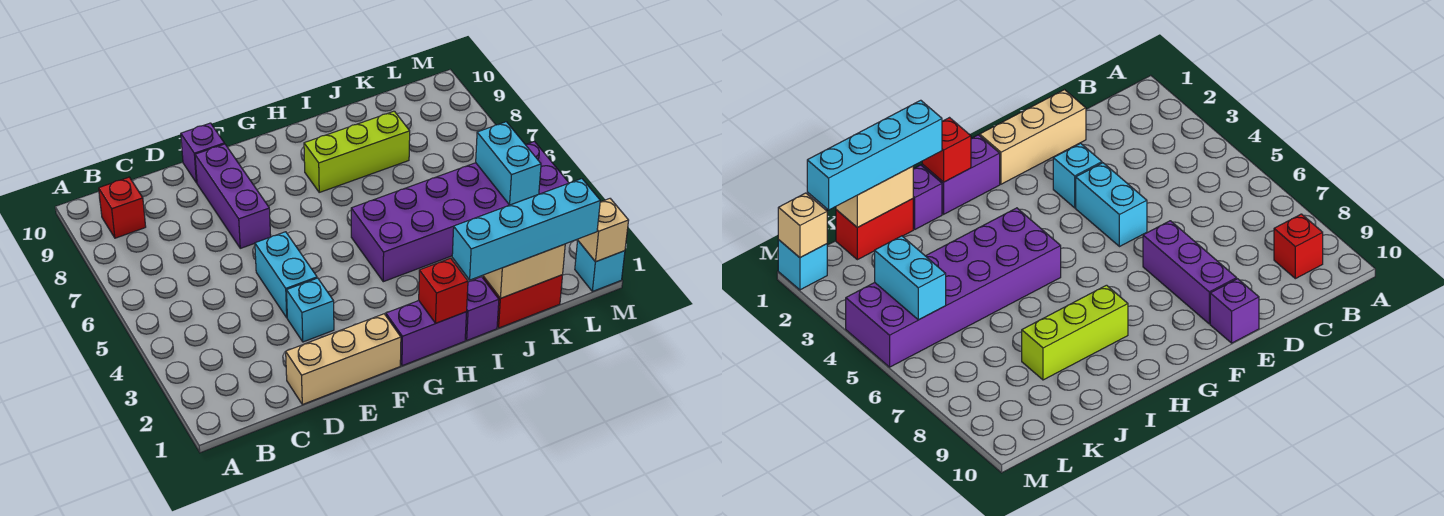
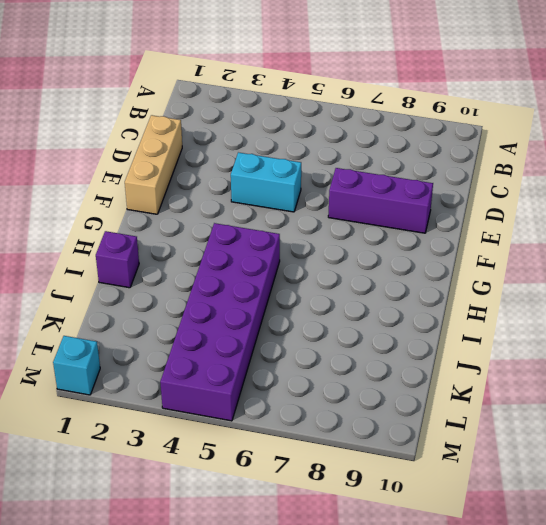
none -> red brick B9 level 1
none -> cyan brick E3 level 1
none -> purple brick E10 level 1

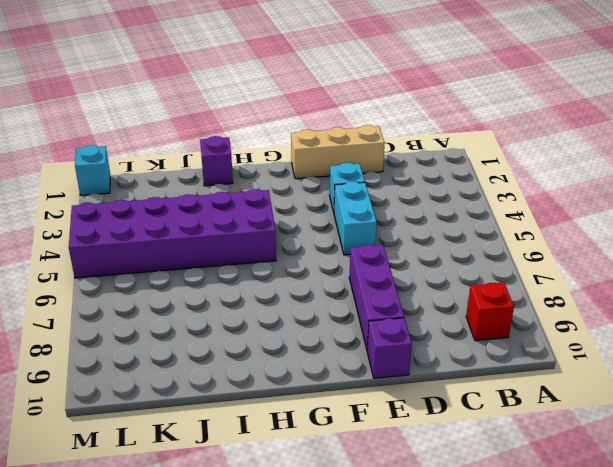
none -> purple brick G1:H1 level 1
none -> lime brick H8:J8 level 1
none -> red brick J1:K1 level 1

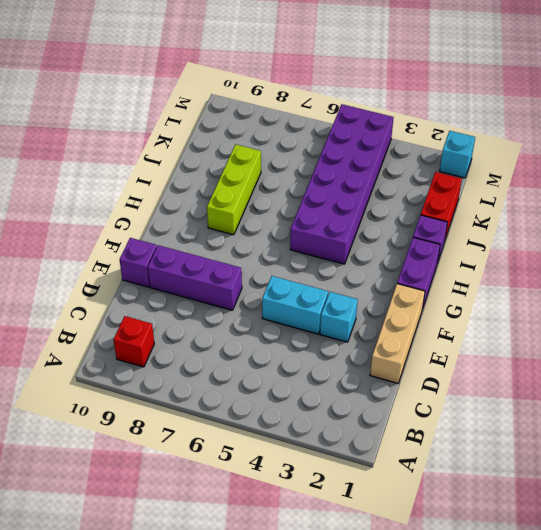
none -> red brick H1 level 2
none -> tan brick J1:K1 level 2
none -> cyan brick L4:L5 level 2

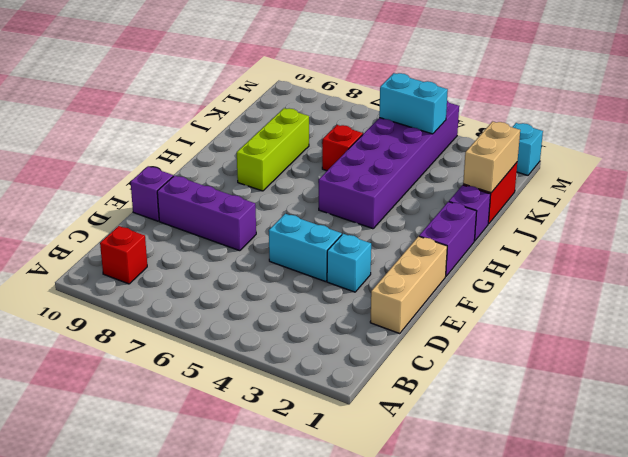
red brick J6 level 1 -> red brick H1 level 2
none -> tan brick M1 level 2
none -> cyan brick I1:L1 level 3

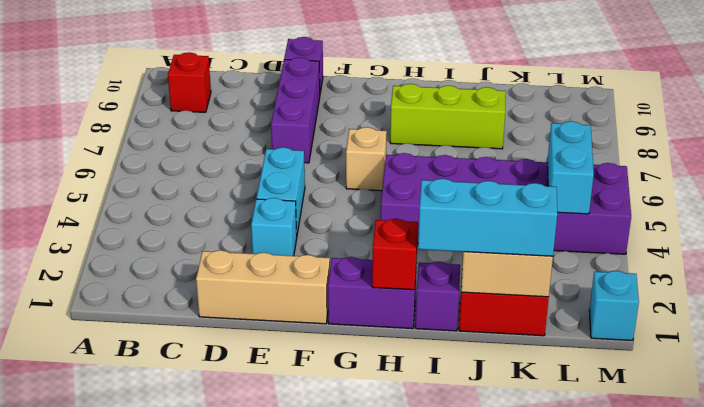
tan brick G6 level 1 -> tan brick M1 level 2
cyan brick I1:K1 level 3 -> cyan brick I1:L1 level 3

